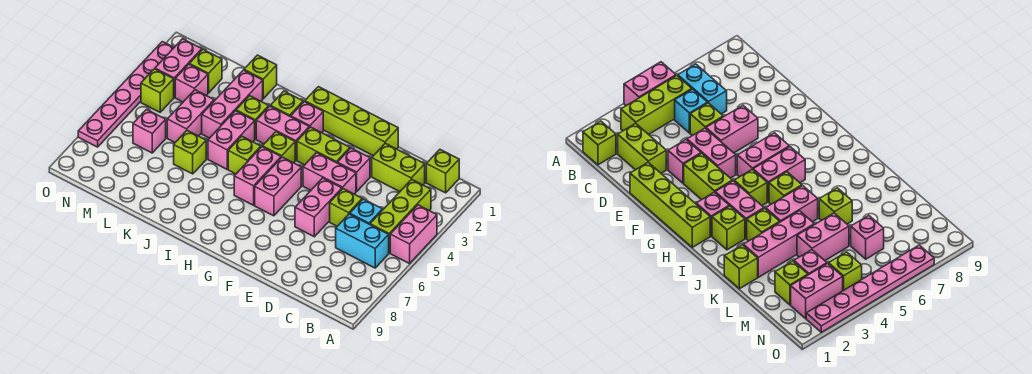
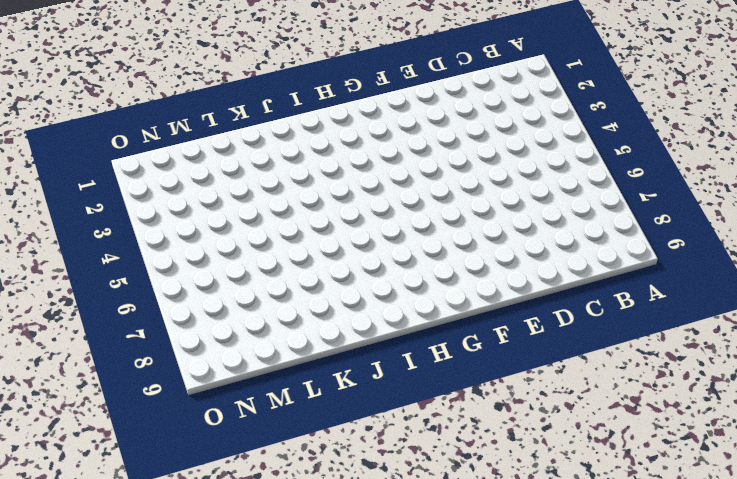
none -> pink brick A4:A5 level 1
none -> lime brick B1 level 1
none -> lime brick B3:B5 level 1
none -> cyan brick B6:C6 level 1

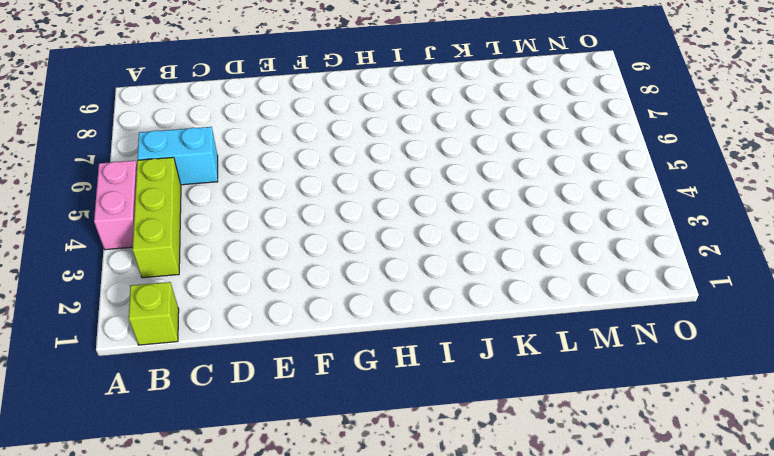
none -> lime brick C2:D2 level 1
none -> cyan brick C5 level 1
none -> lime brick D5 level 1
none -> lime brick E1:H1 level 1

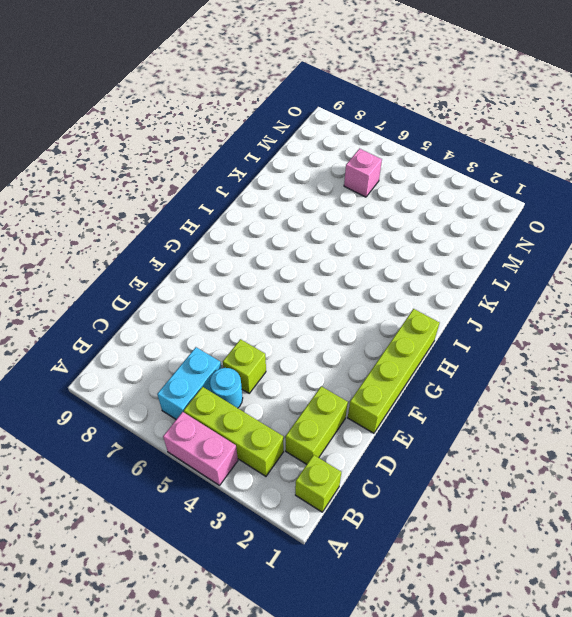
cyan round brick C5 level 1 -> cyan brick C5 level 1
none -> pink brick E3 level 1
none -> pink brick E4:F4 level 1
none -> pink brick E5:E6 level 1
none -> lime brick F3:G3 level 1

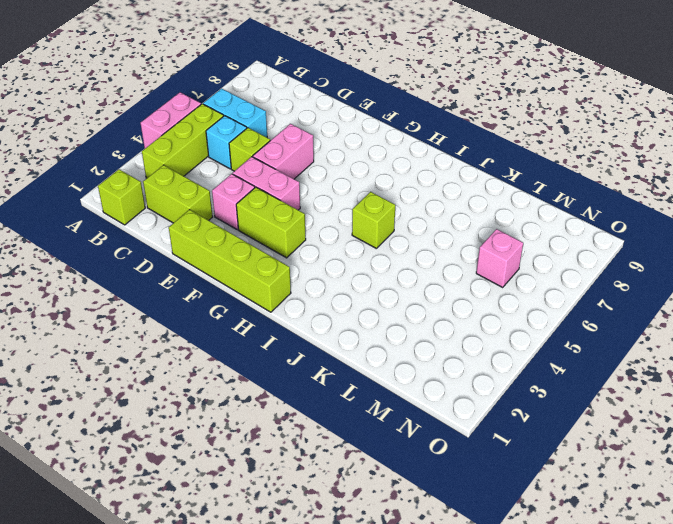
none -> pink brick G5:G6 level 1
none -> pink brick H2 level 1
none -> pink brick H3:I3 level 1
none -> lime brick H4 level 1

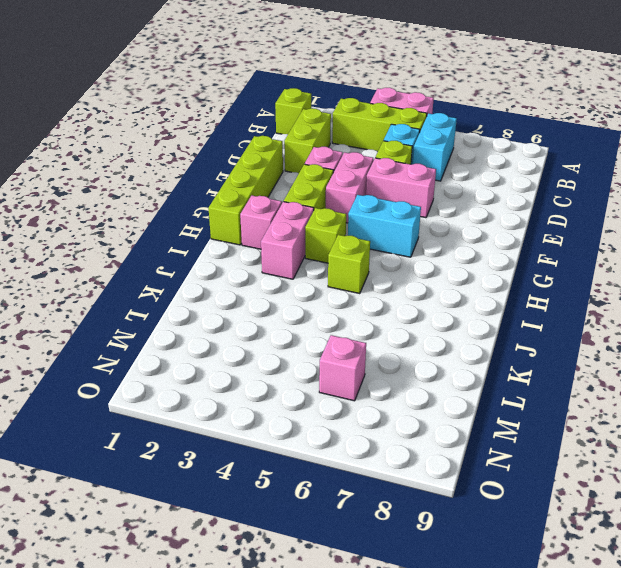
cyan brick G5:G6 level 1 -> pink brick G5:G6 level 1
none -> pink brick H5:H6 level 1
none -> lime brick I2 level 1
none -> lime brick J3 level 1
none -> pink brick J4:J5 level 1

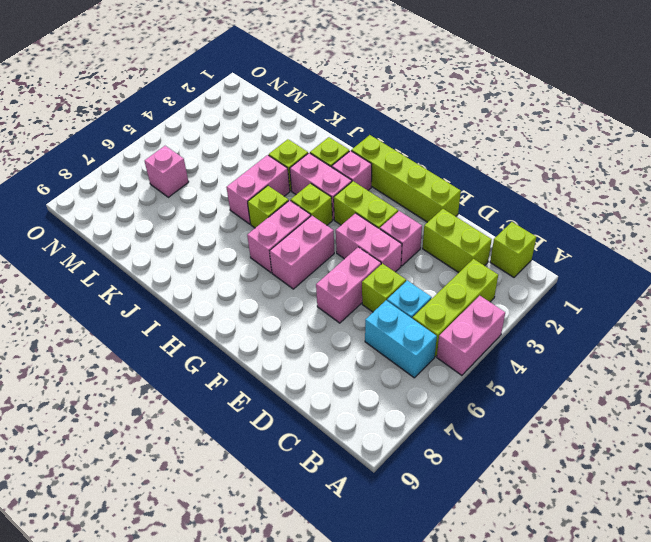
none -> lime brick K1 level 1
none -> pink brick K2:K4 level 1
none -> lime brick K6 level 1
none -> pink brick L4:L5 level 1

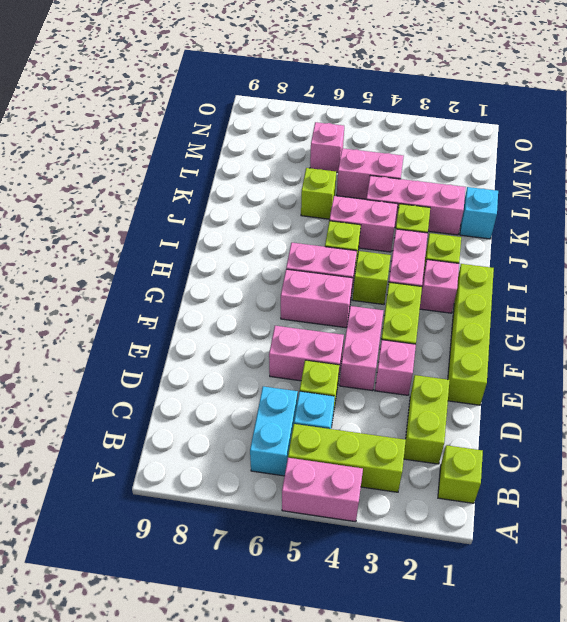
cyan brick K1 level 1 -> lime brick K1 level 1
none -> lime brick M2 level 1
none -> pink brick M3 level 1
none -> pink brick N2:N3 level 1
none -> lime brick N4 level 1

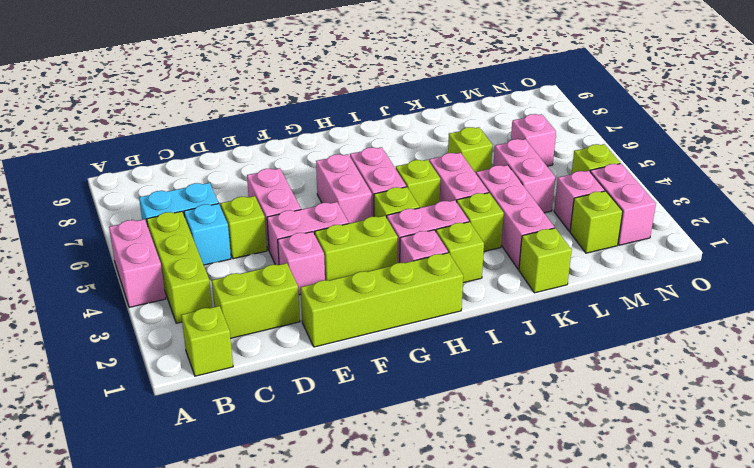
none -> pink plate O2:O7 level 1

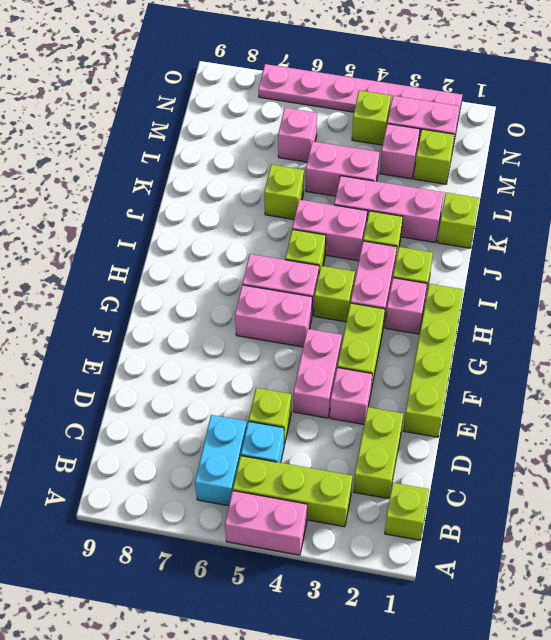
none -> pink brick E5:E6 level 1

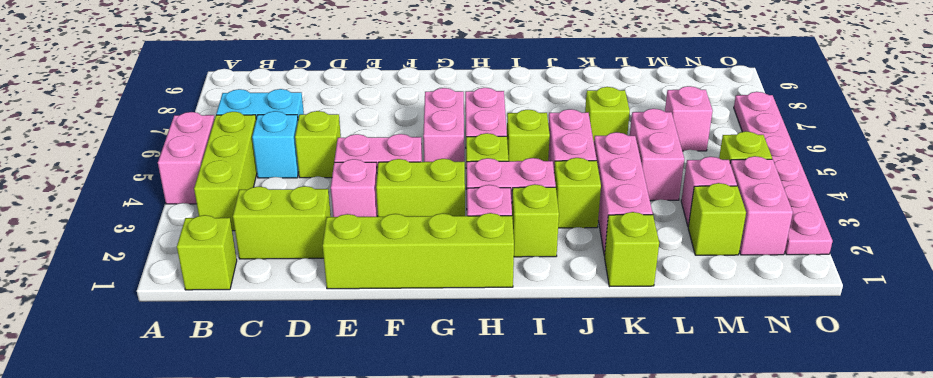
none -> pink brick E5:E6 level 1

